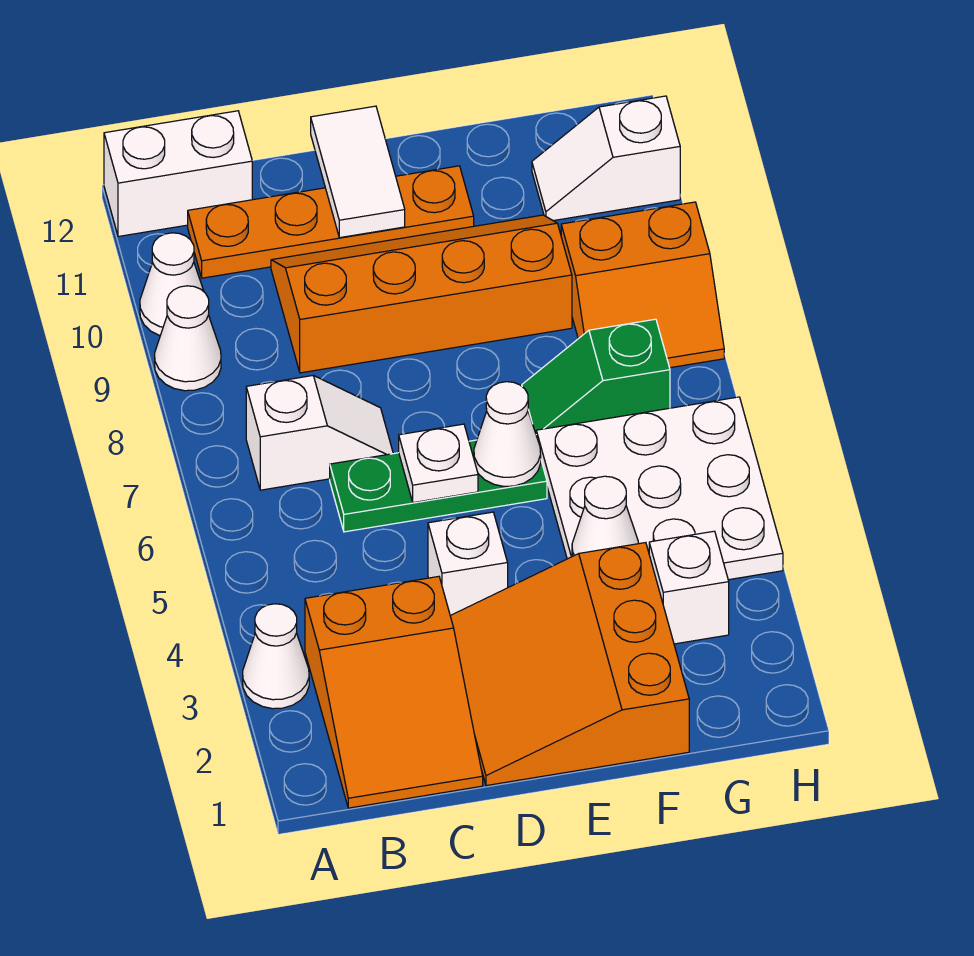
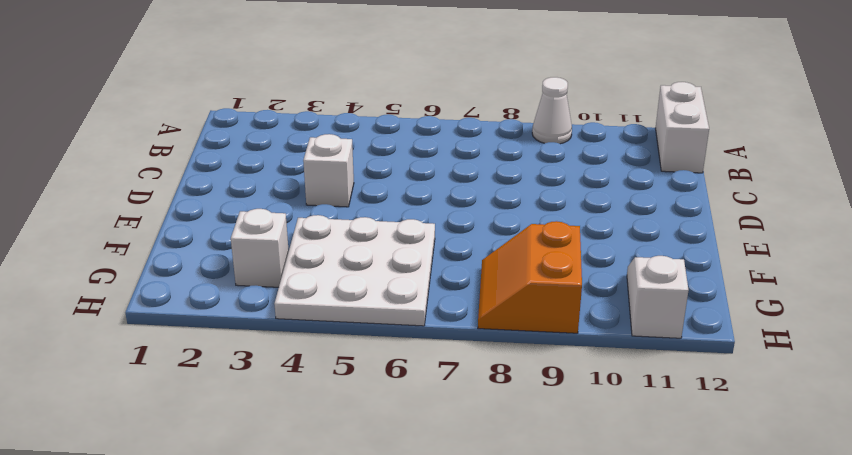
none -> white cone A3 level 1
none -> white cone A10 level 1
none -> orange slope B1:C3 level 1 top 3

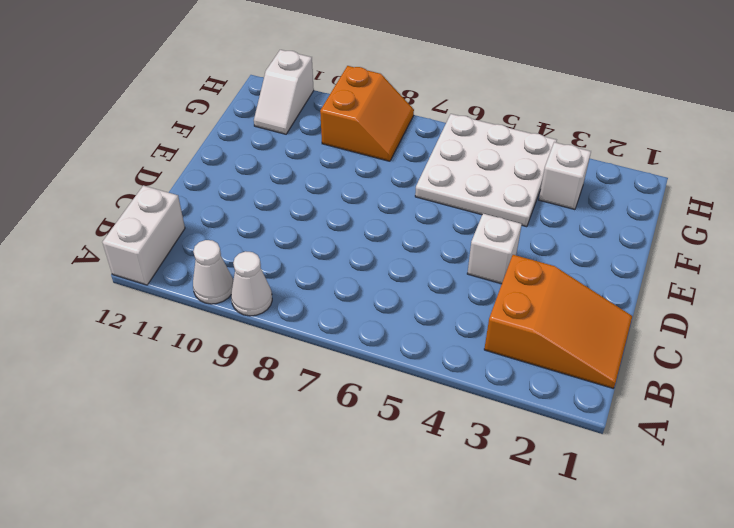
none -> white cone A3 level 1
none -> white slope B7:C7 level 1 top B
none -> orange plate B11:E11 level 1

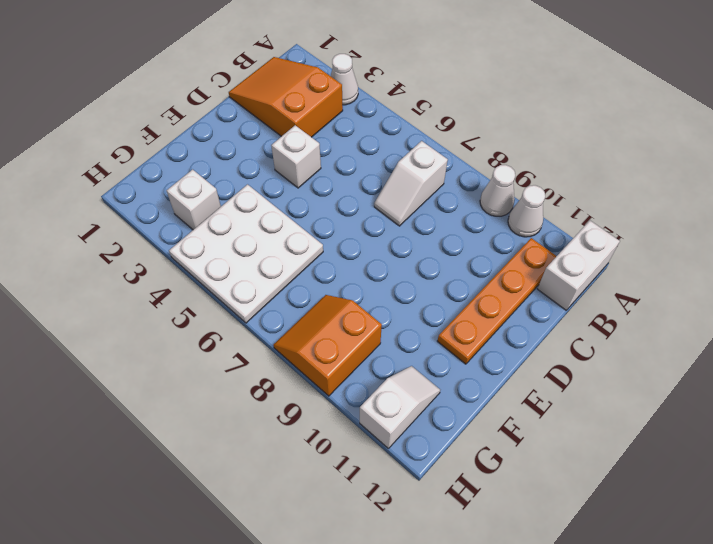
none -> green plate C6:E6 level 1
none -> orange slope C9:F10 level 1 top 9
none -> orange slope D1:F3 level 1 top F

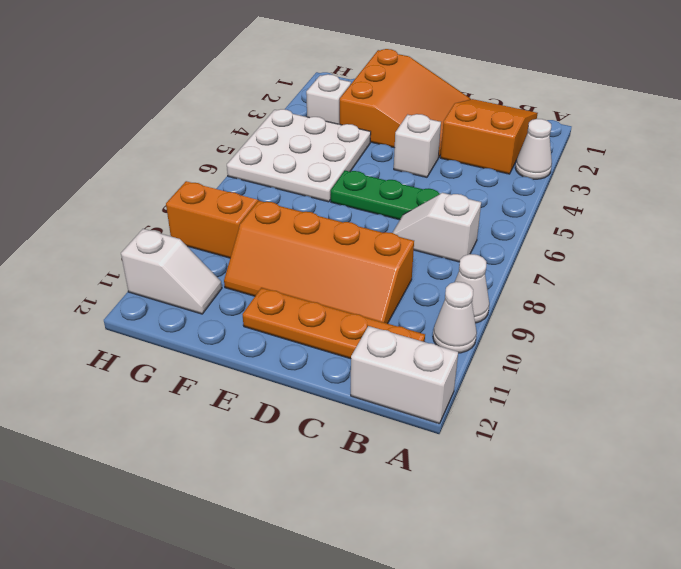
none -> green slope F7:G7 level 1 top G
none -> white plate D6 level 2
none -> white tile D11:D12 level 2

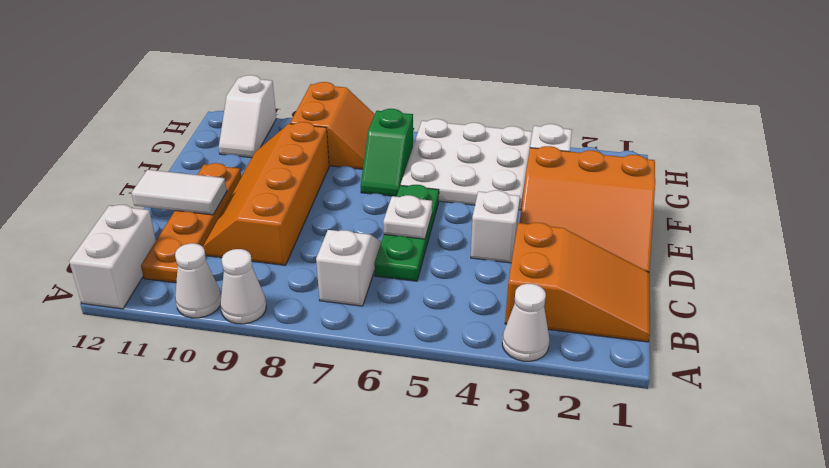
none -> white cone E6 level 2
none -> white cone F4 level 2

